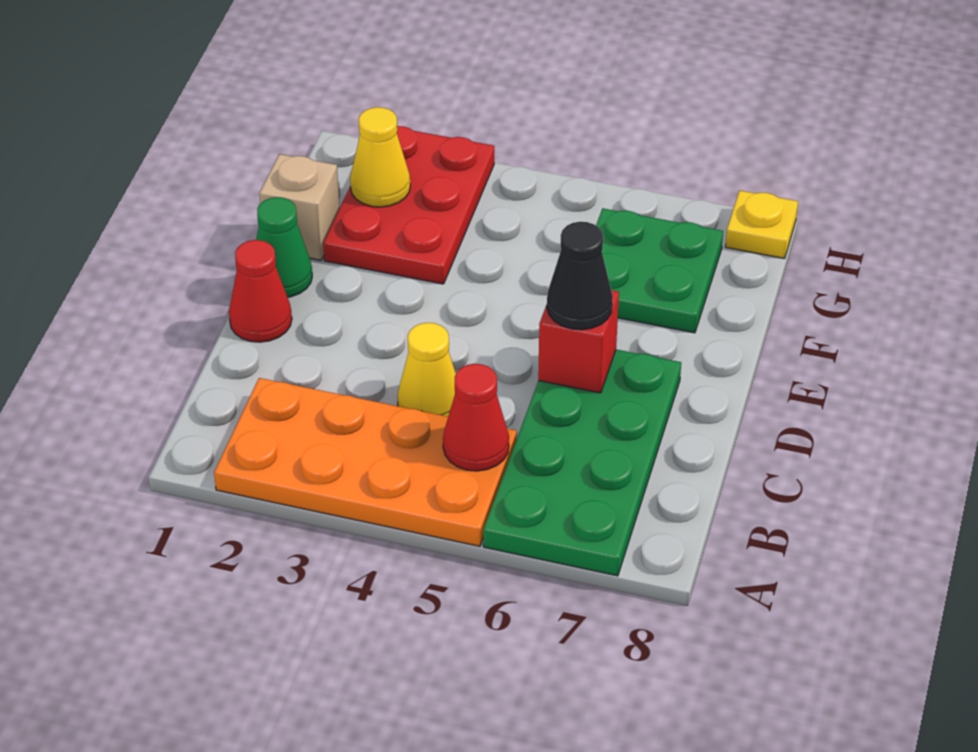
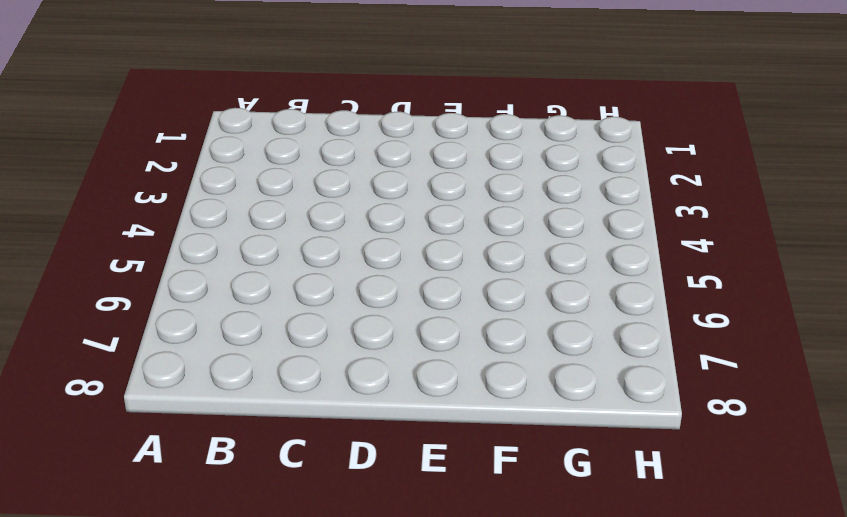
none -> orange plate A2:B5 level 1
none -> green plate A6:D7 level 1
none -> yellow cone C4 level 1

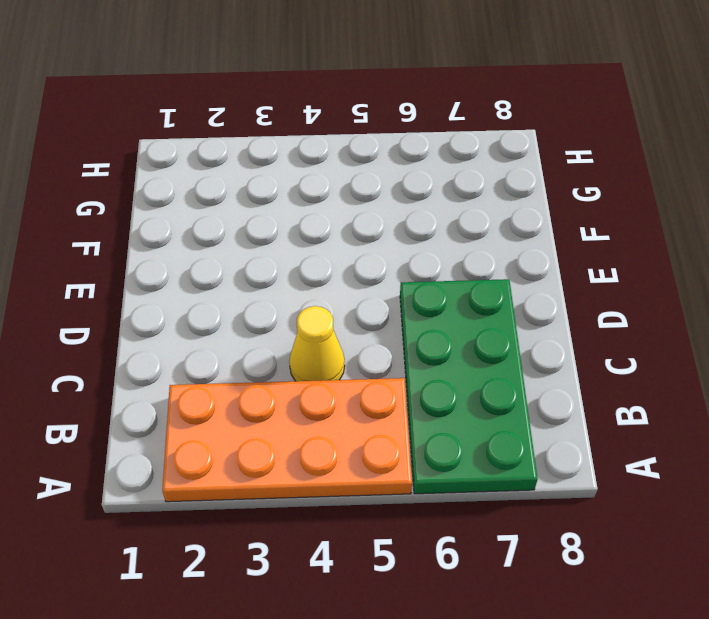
none -> red cone D1 level 1
none -> green cone E1 level 1
none -> tan brick F1 level 1

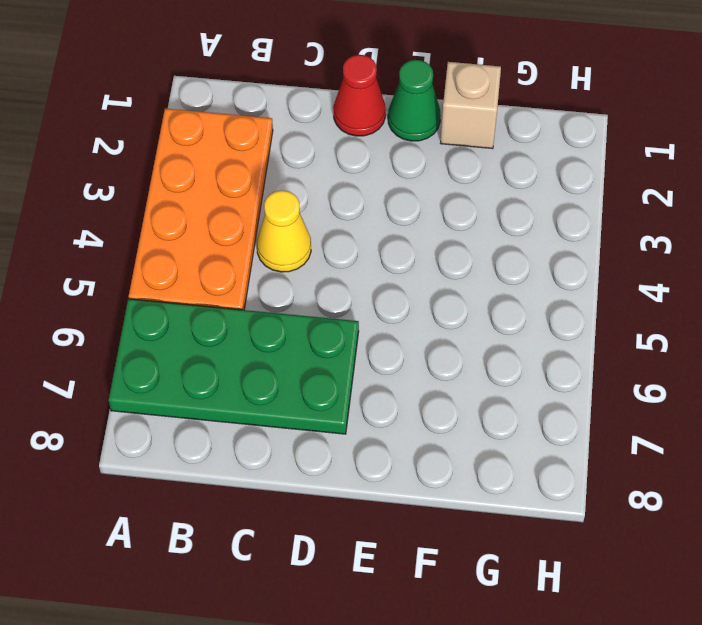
none -> red plate F2:H3 level 1
none -> green plate F6:G7 level 1
none -> yellow plate H8 level 1

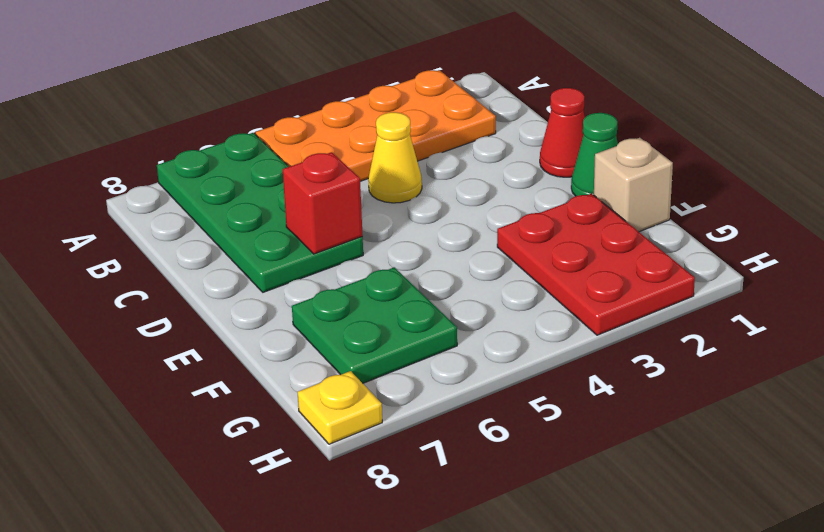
none -> red cone B5 level 2
none -> yellow cone G2 level 2
none -> black cone D6 level 3

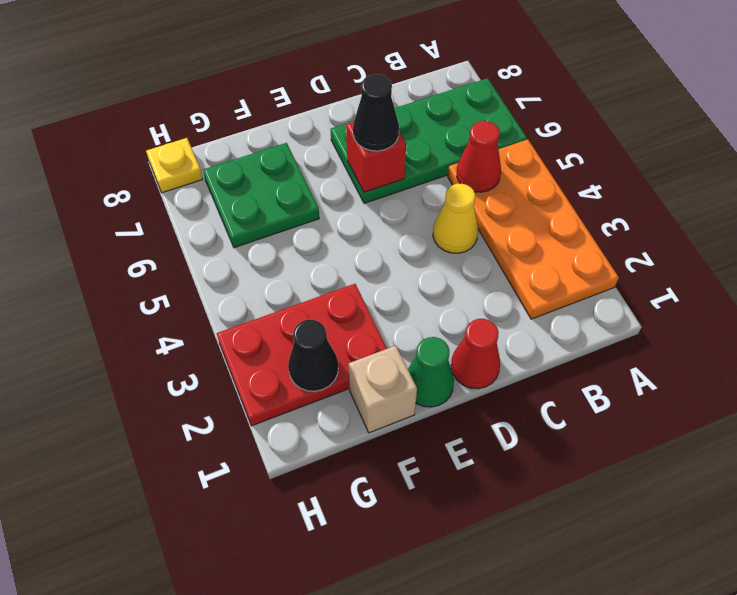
black cone G2 level 2 -> yellow cone G2 level 2

